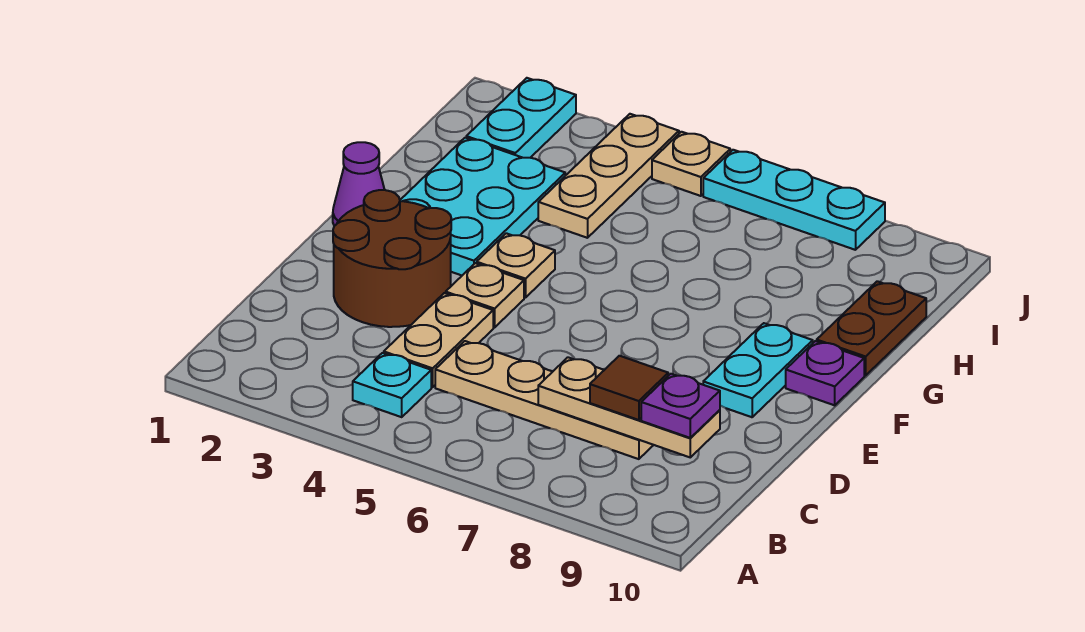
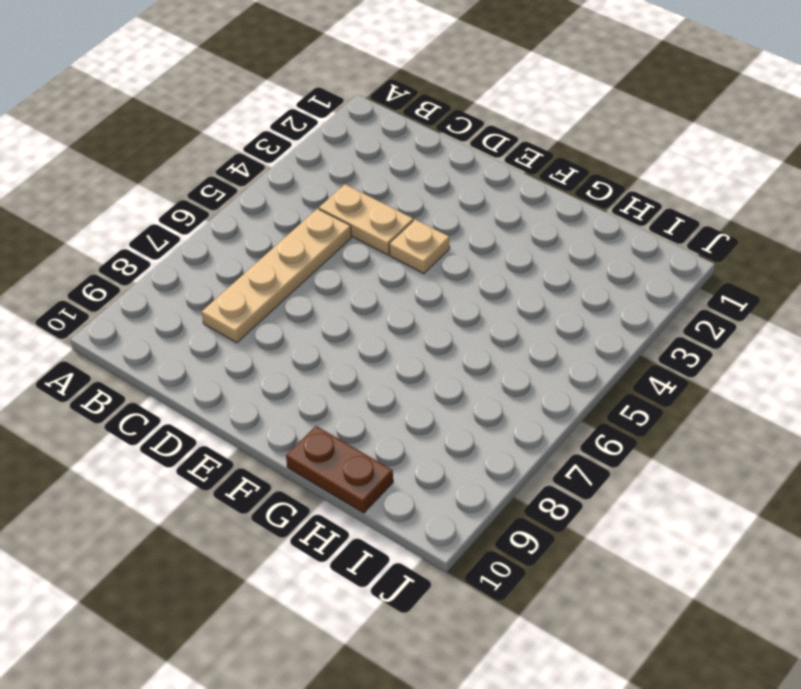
none -> cyan plate B4 level 1
none -> brown round brick D2:E3 level 1
none -> cyan plate E9:F9 level 1

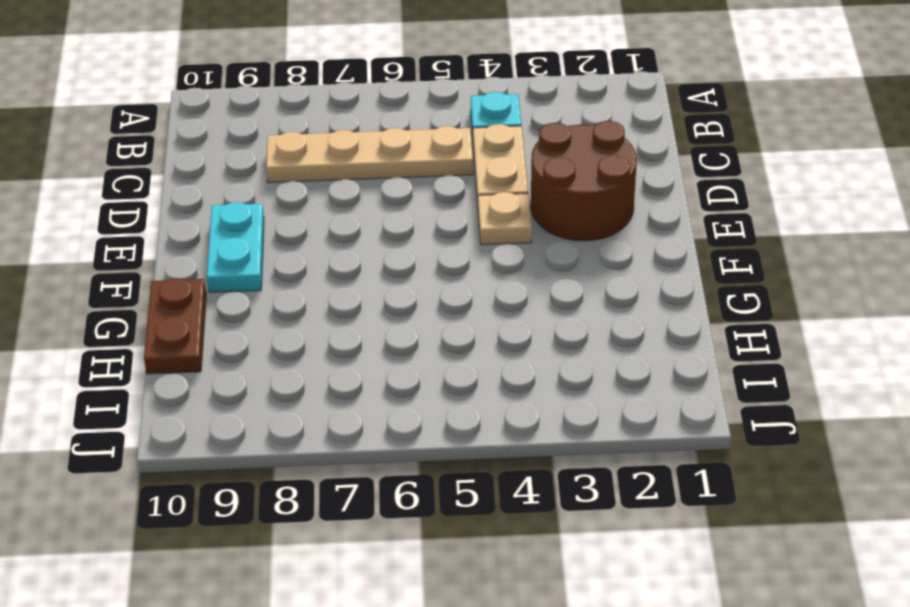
none -> purple cone F1 level 1
none -> cyan plate F2:H3 level 1
none -> tan plate F4 level 1

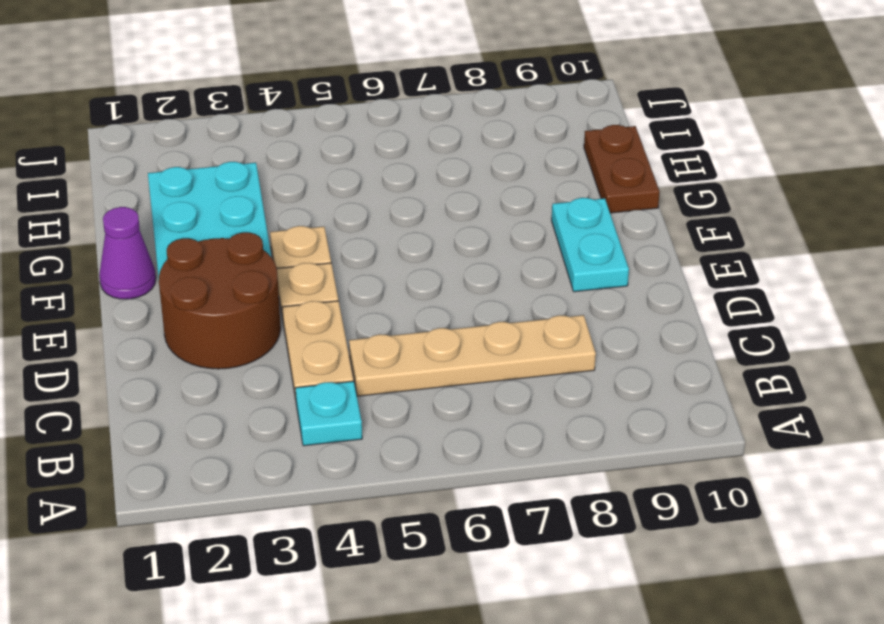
none -> purple plate F10 level 1
none -> tan plate H4:J4 level 1
none -> cyan plate I2:J2 level 1

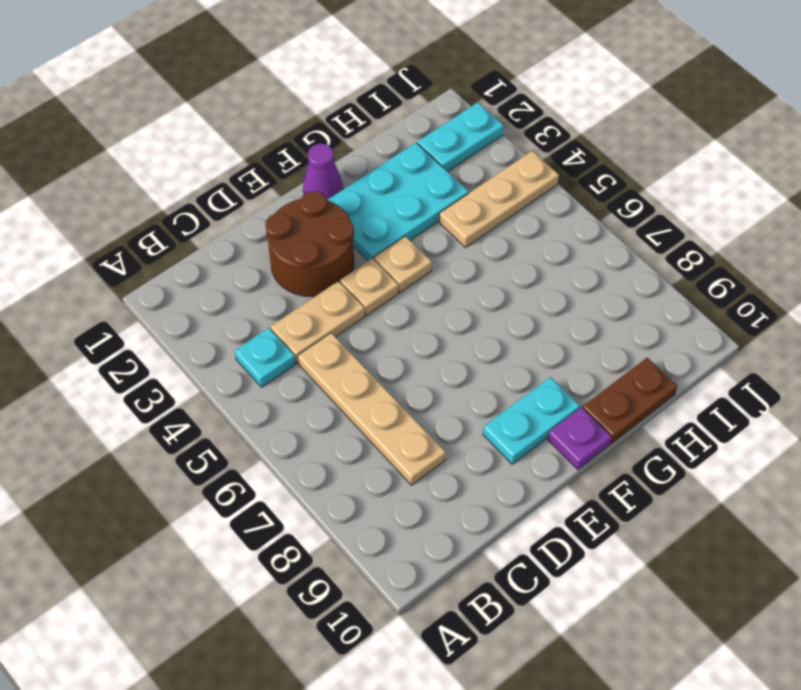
none -> tan plate J5 level 1
none -> cyan plate J6:J8 level 1
none -> tan plate C7:C9 level 2

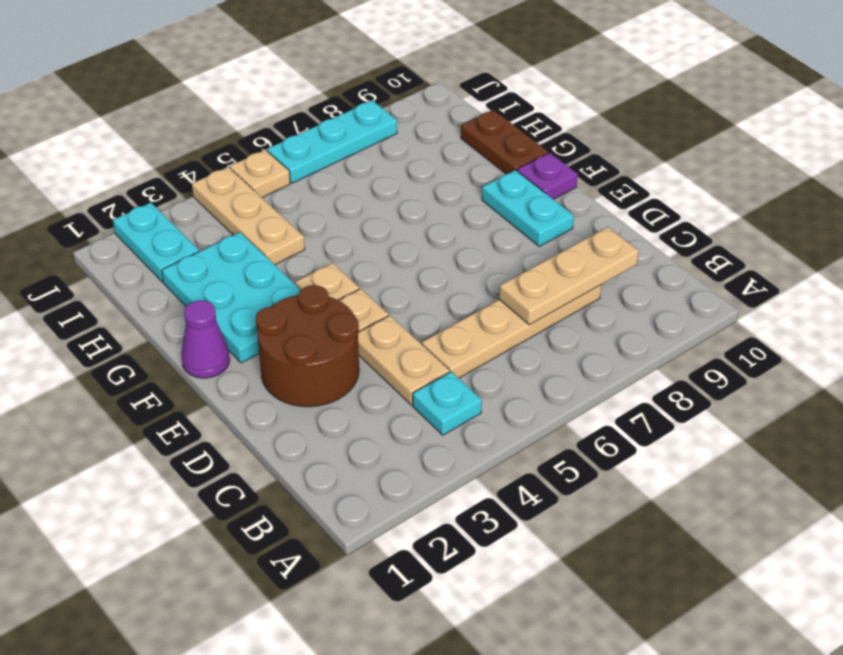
none -> brown tile C8 level 3
none -> purple plate C9 level 3

